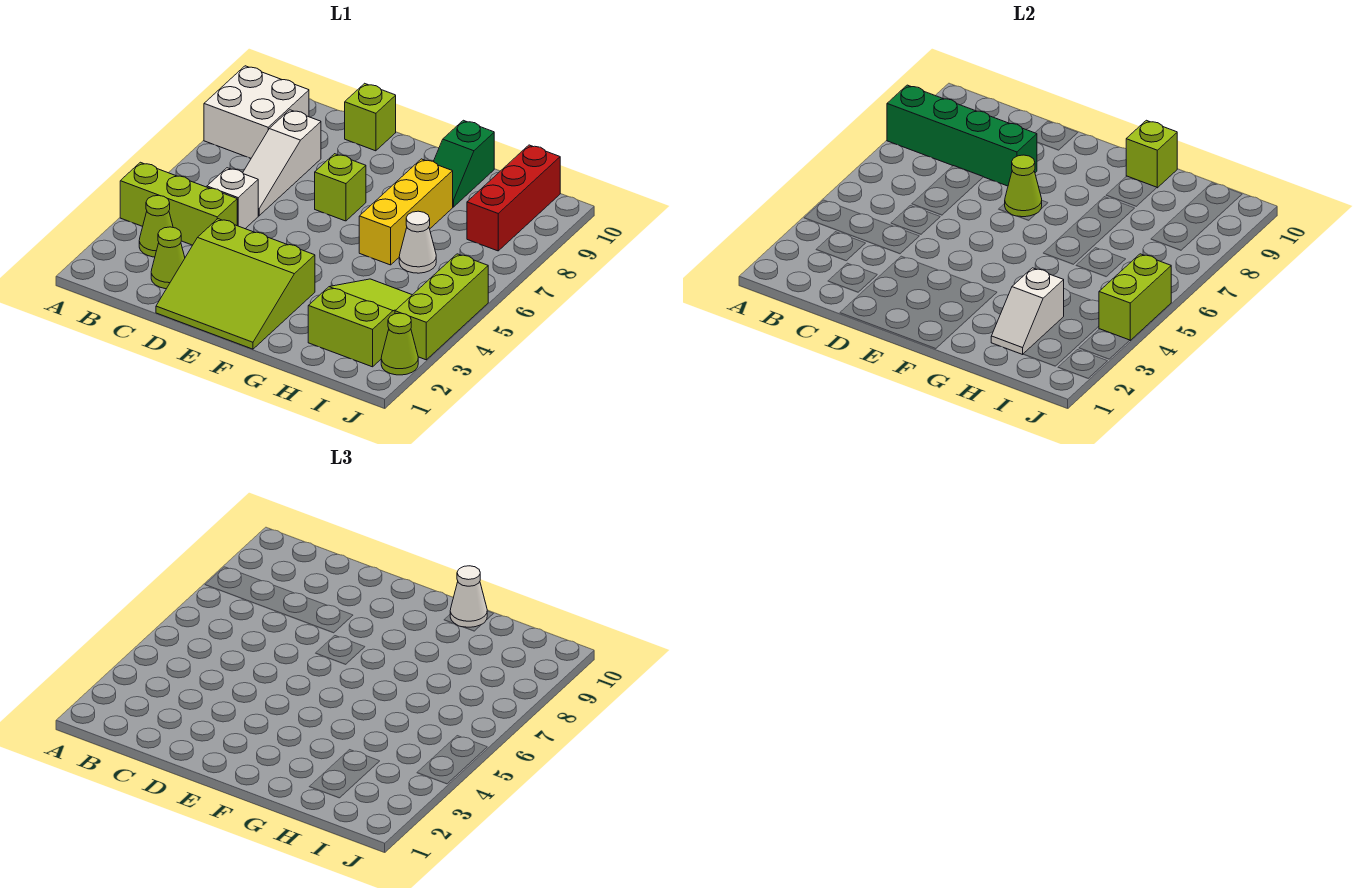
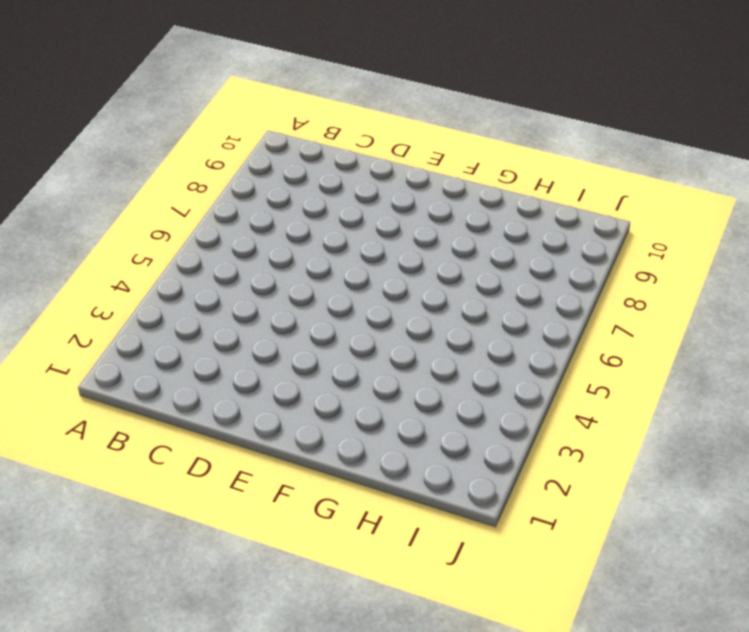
none -> lime brick A4:C4 level 1
none -> white brick A8:B9 level 1
none -> lime cone B3 level 1

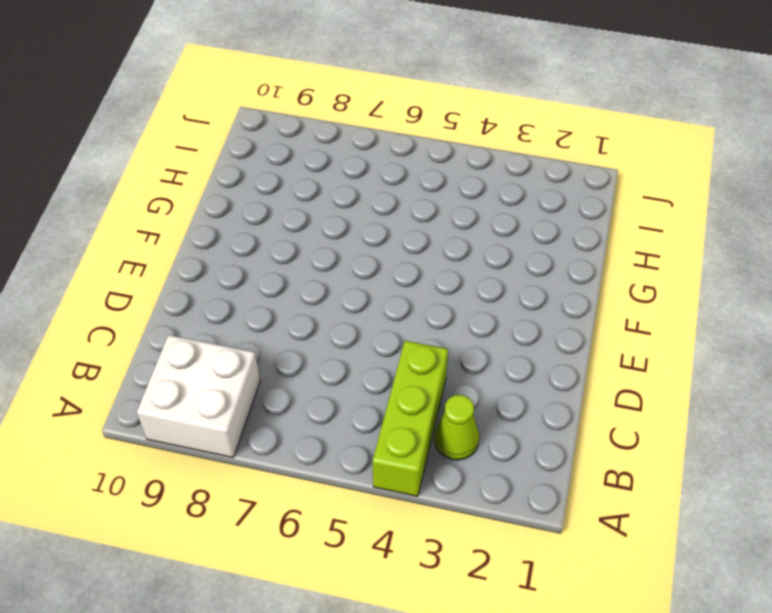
none -> lime cone C2 level 1
none -> white brick C5 level 1
none -> white slope C6:C8 level 1 top 8

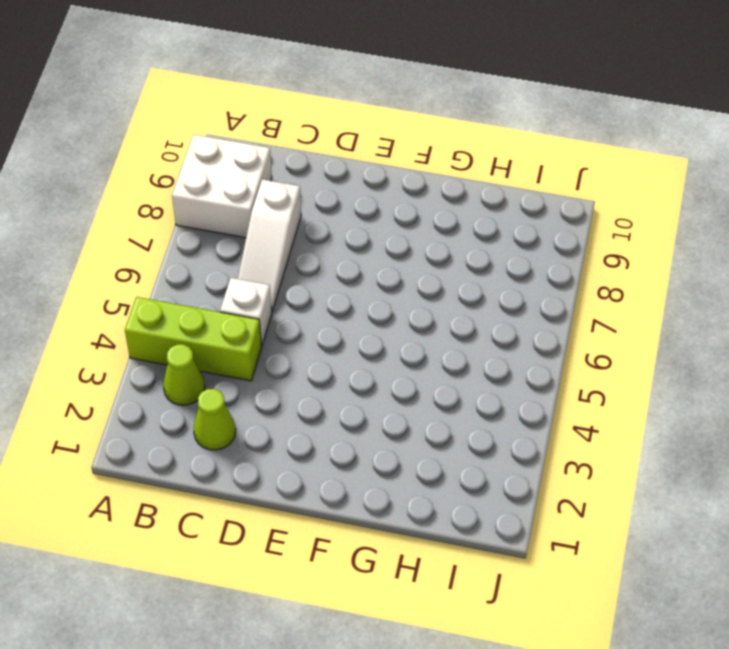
none -> lime slope D1:F3 level 1 top 3
none -> lime brick D10 level 1
none -> lime brick E7 level 1

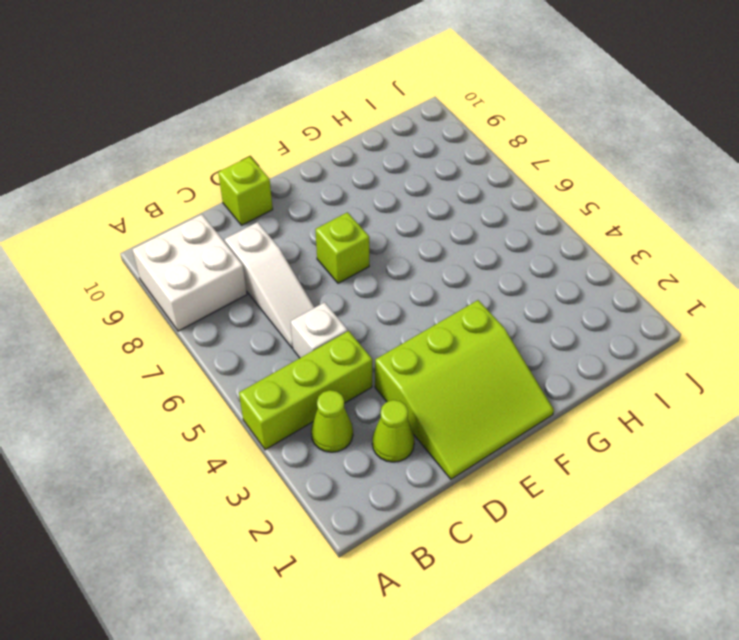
none -> yellow brick G6:G8 level 1
none -> green slope G9:G10 level 1 top 10
none -> lime slope H2:I4 level 1 top 2

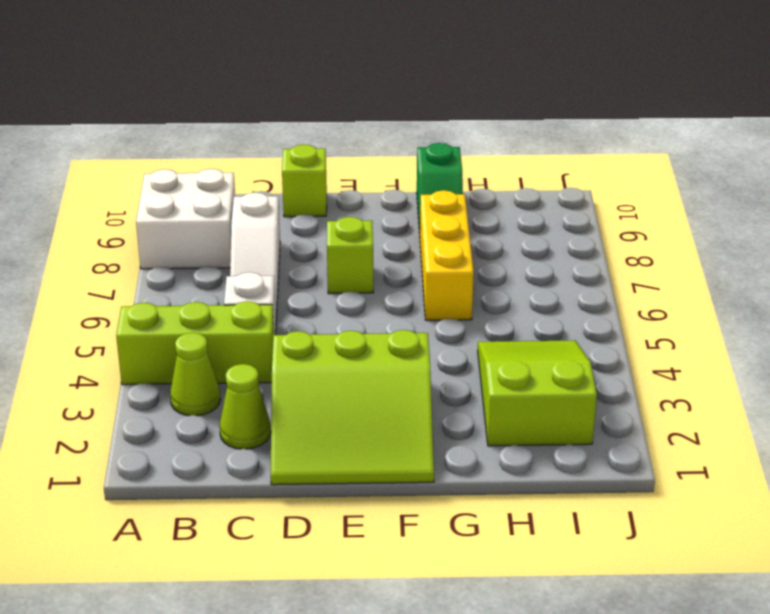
none -> white cone H6 level 1
none -> red brick I8:I10 level 1
none -> lime cone J2 level 1

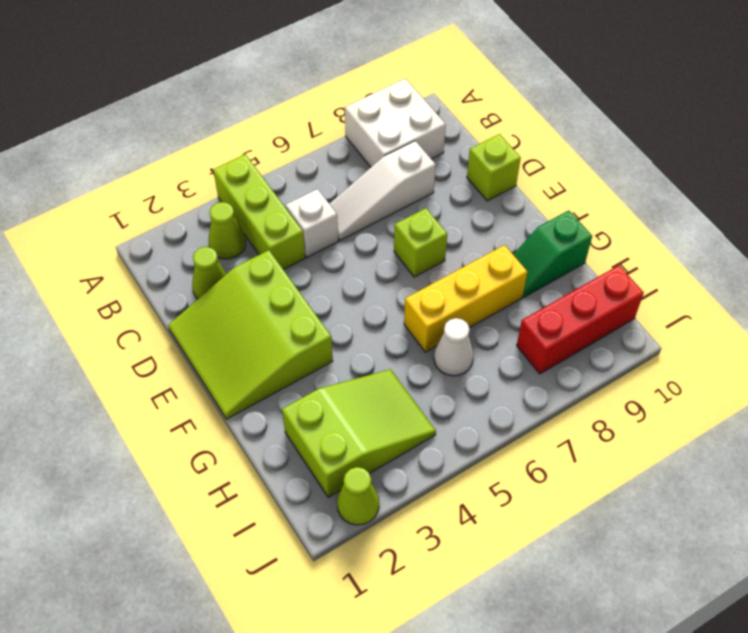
none -> lime brick J3:J5 level 1
none -> green brick A8:D8 level 2
none -> lime cone E7 level 2

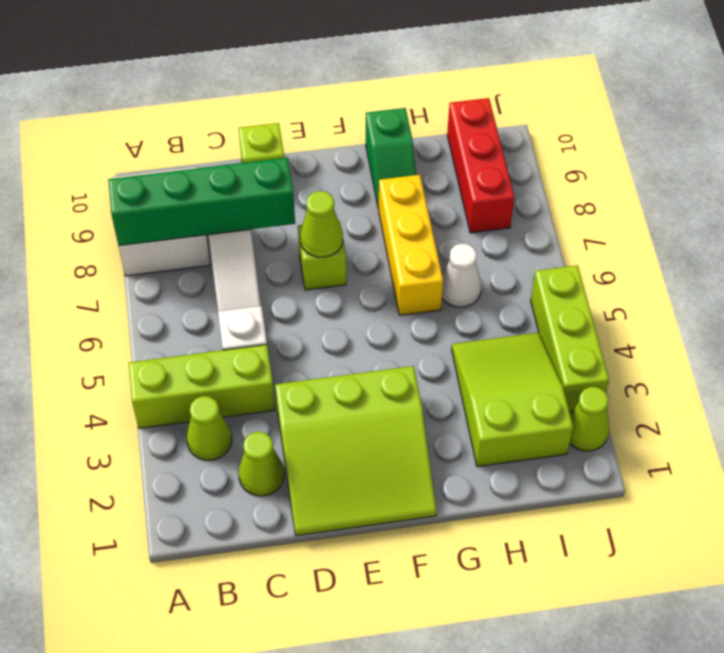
none -> lime brick G10 level 2
none -> white slope H2:H3 level 2 top 3
none -> lime brick J4:J5 level 2

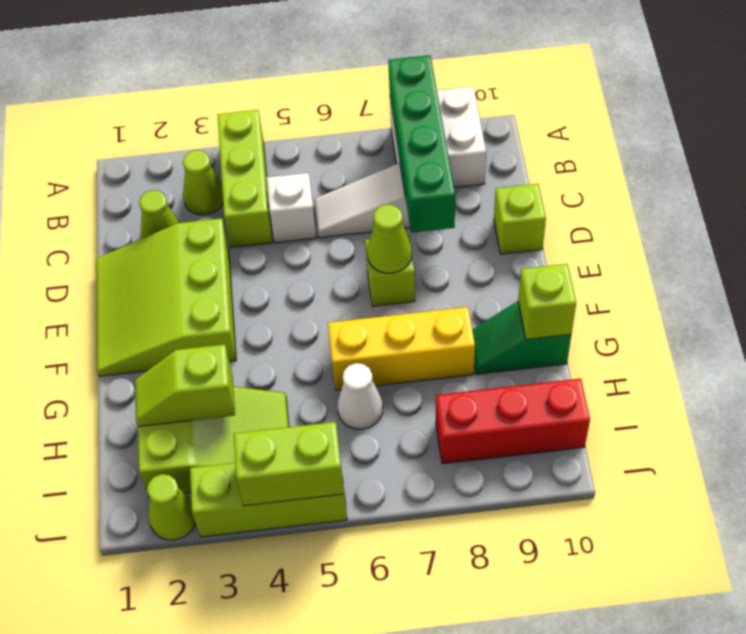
lime slope H2:H3 level 2 top 3 -> white slope H2:H3 level 2 top 3
none -> white cone G10 level 3

